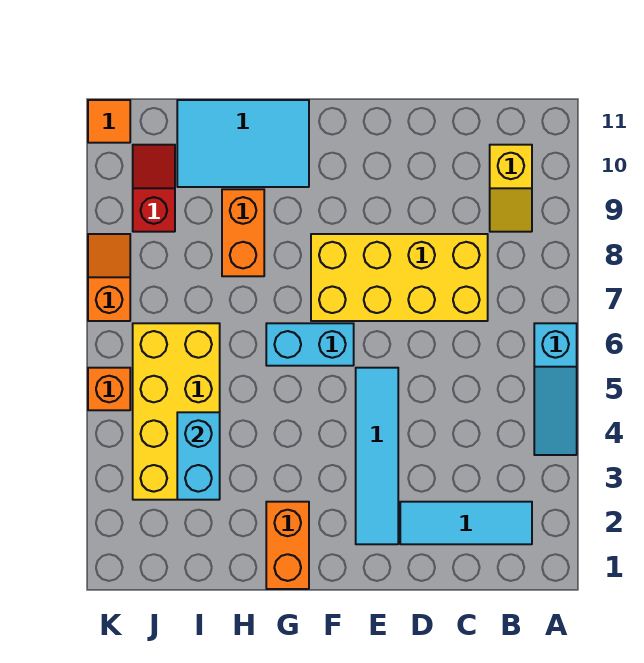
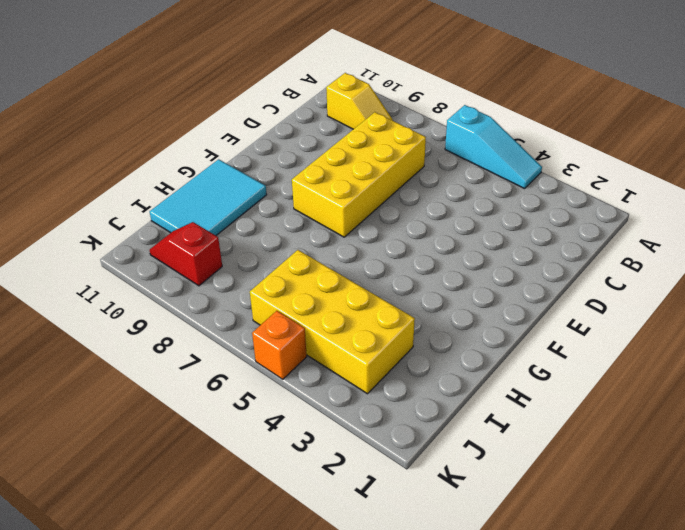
none -> cyan tile B2:D2 level 1
none -> cyan tile E2:E5 level 1
none -> cyan brick F6:G6 level 1

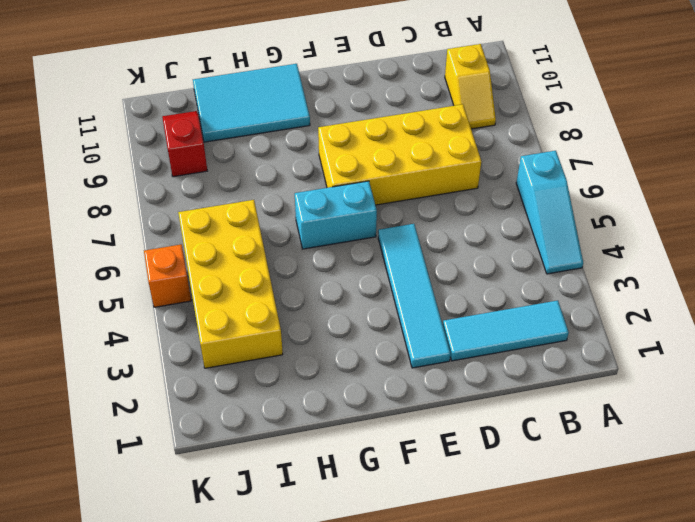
none -> orange brick G1:G2 level 1
none -> orange brick H8:H9 level 1
none -> orange slope K7:K8 level 1 top 7

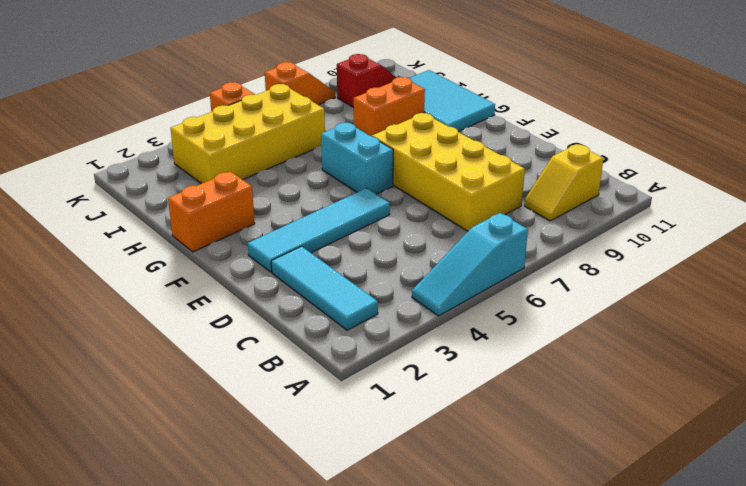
none -> orange tile K11 level 1
none -> cyan brick I3:I4 level 2

